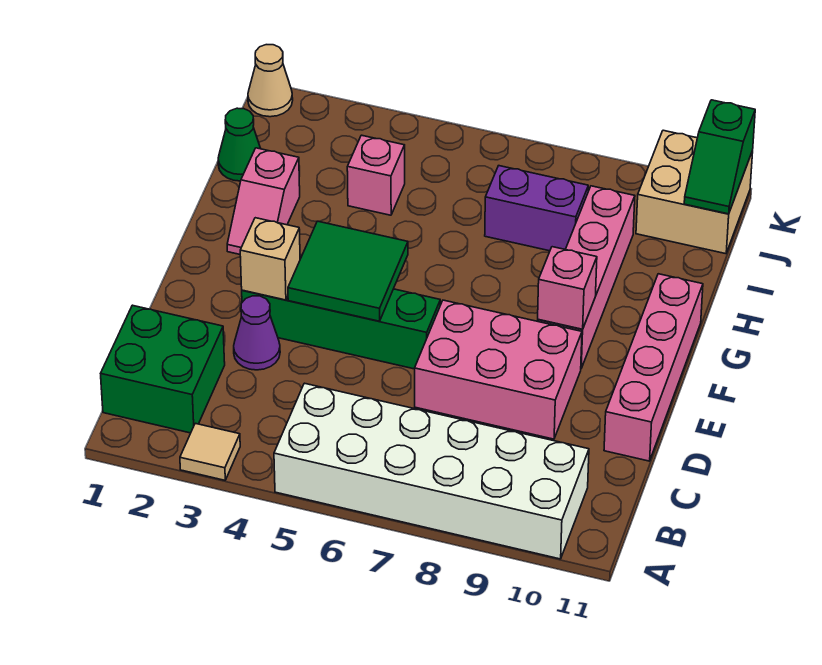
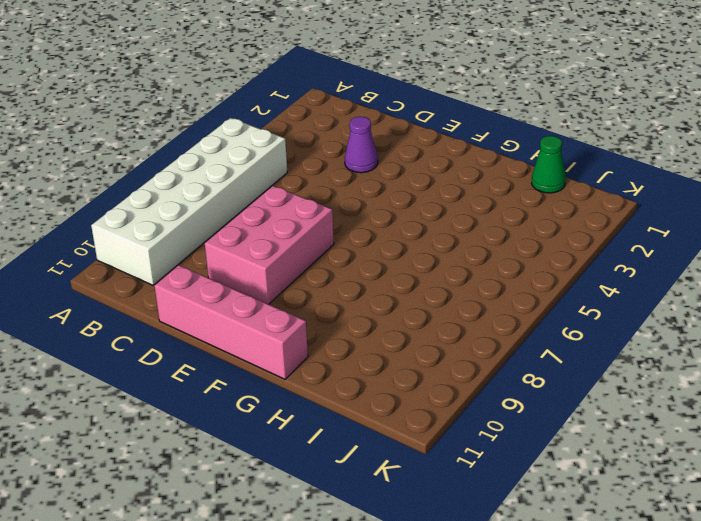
none -> tan tile A3 level 1
none -> green brick B1:C2 level 1
none -> green brick E3:E6 level 1

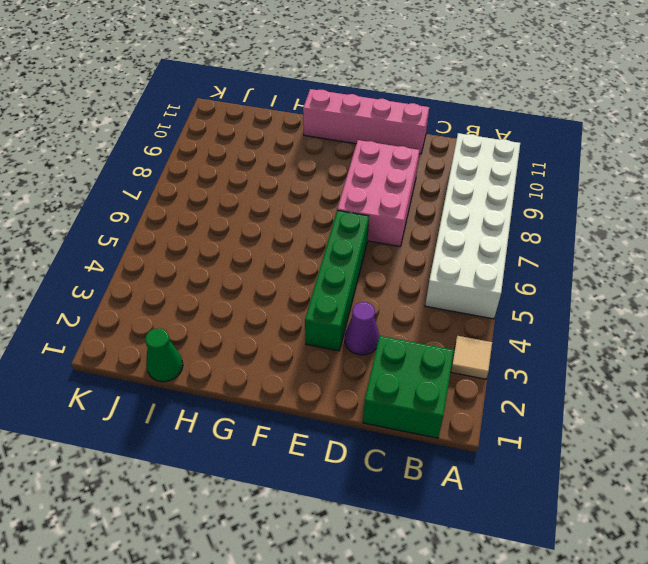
none -> pink brick F9:I9 level 1
none -> pink slope G2:H2 level 1 top H
none -> pink brick I4 level 1

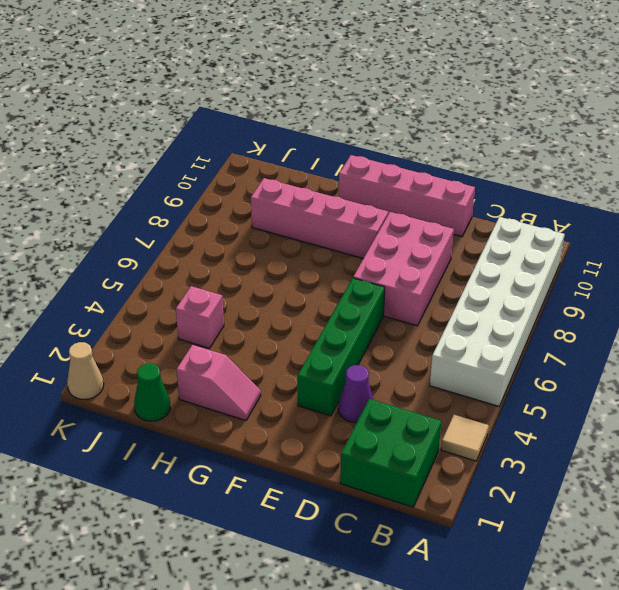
none -> purple brick I7:I8 level 1
none -> tan brick J10:K11 level 1
none -> tan brick E3 level 2

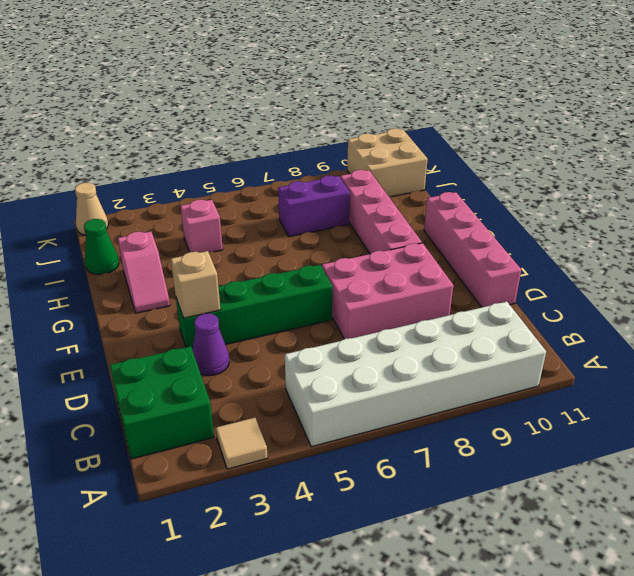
none -> green tile E4:F5 level 2
none -> pink brick F9 level 2
none -> green slope J11:K11 level 2 top K

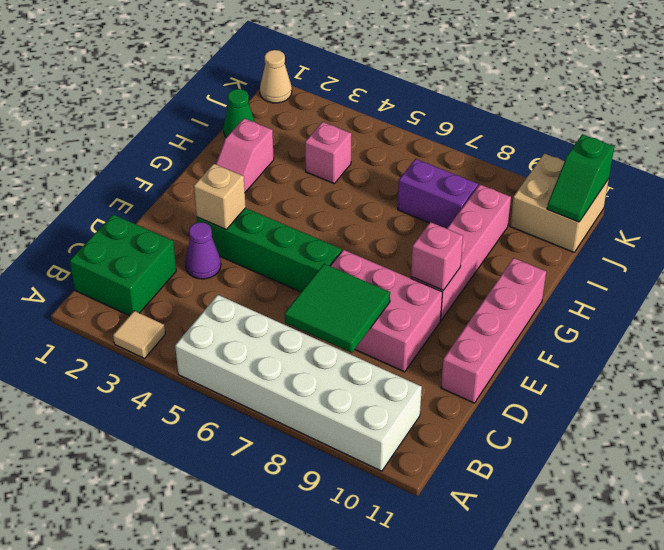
green tile C7:D8 level 2 -> green tile E4:F5 level 2

